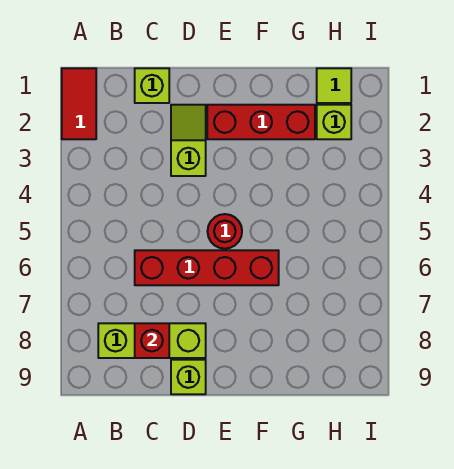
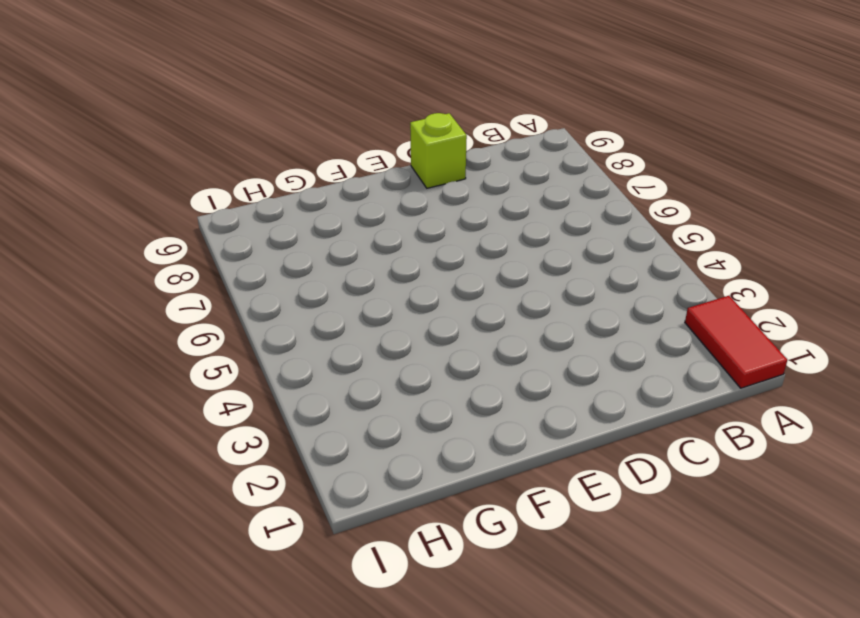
none -> lime brick B8:D8 level 1
none -> lime brick C1 level 1

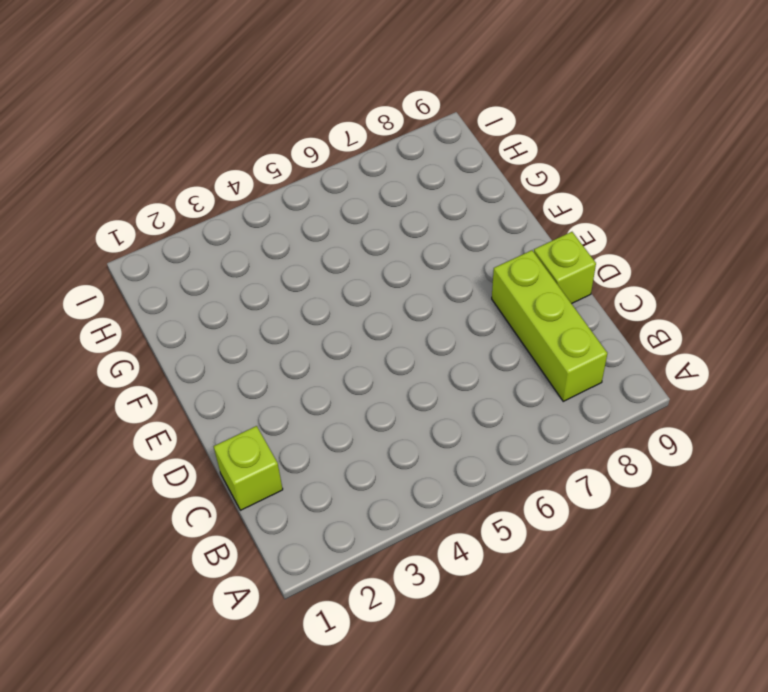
none -> red tile A1:A2 level 1
none -> red brick C6:F6 level 1

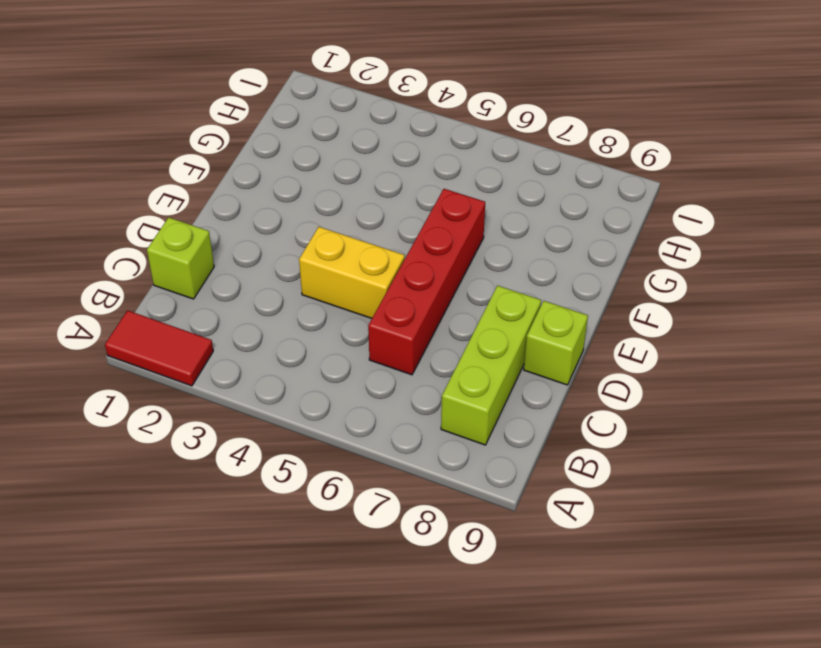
yellow brick D4:D5 level 1 -> none
none -> lime slope D2:D3 level 1 top 3
none -> red brick E2:G2 level 1

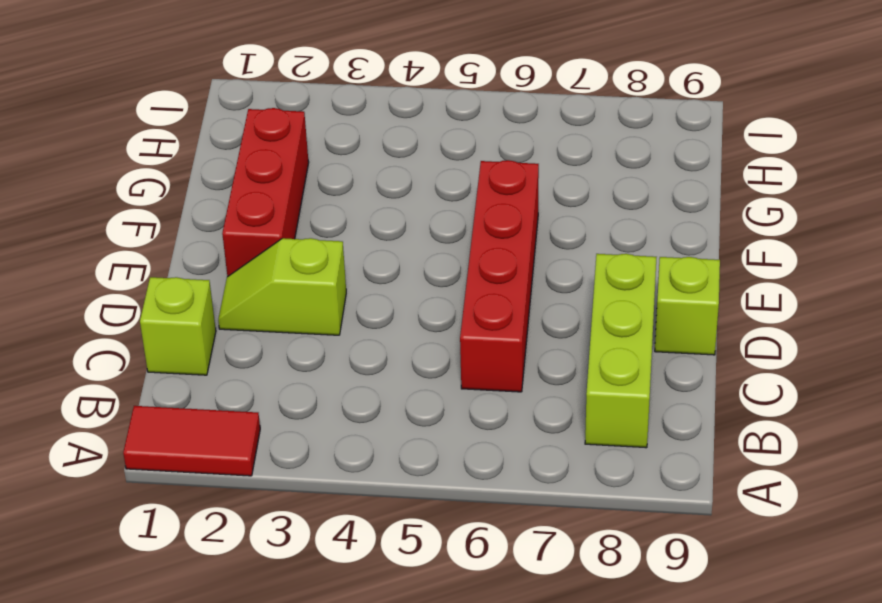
none -> red round brick E5 level 1
none -> lime tile H1 level 1

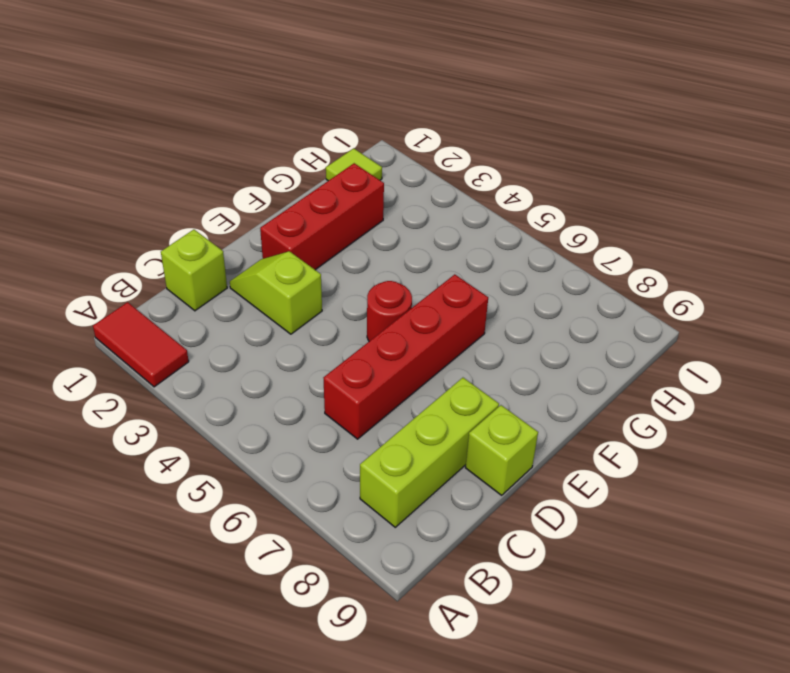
none -> lime brick H2 level 1
none -> red brick C8 level 2

